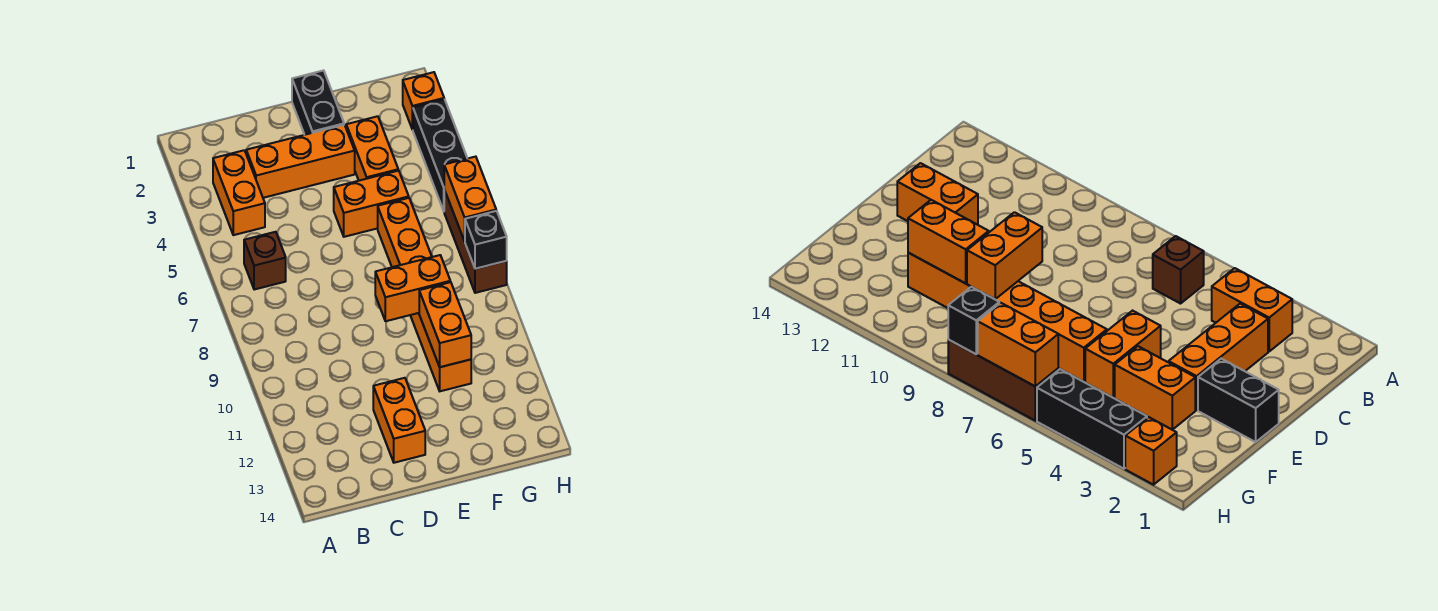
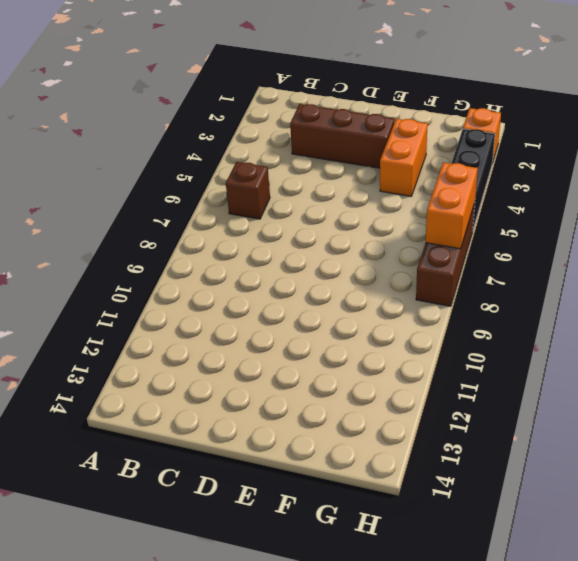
brown brick C3:E3 level 1 -> orange brick C3:E3 level 1
none -> orange brick B3:B4 level 1
none -> orange brick D12:D13 level 1
none -> black brick E1:E2 level 1

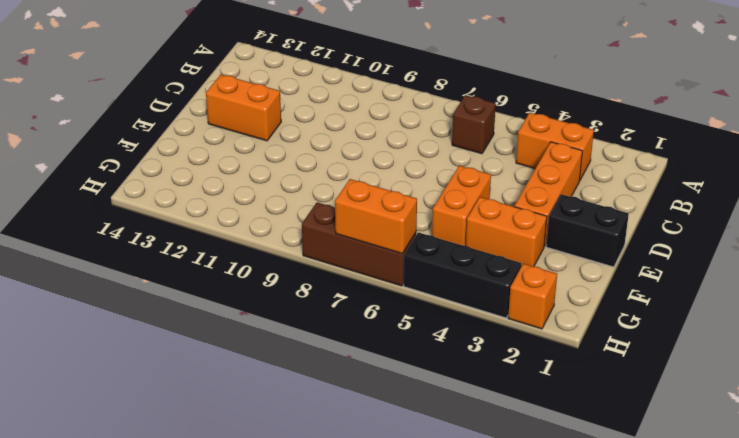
none -> orange brick F6:F11 level 1
none -> orange brick E9:F9 level 2
none -> orange brick F10:F11 level 2

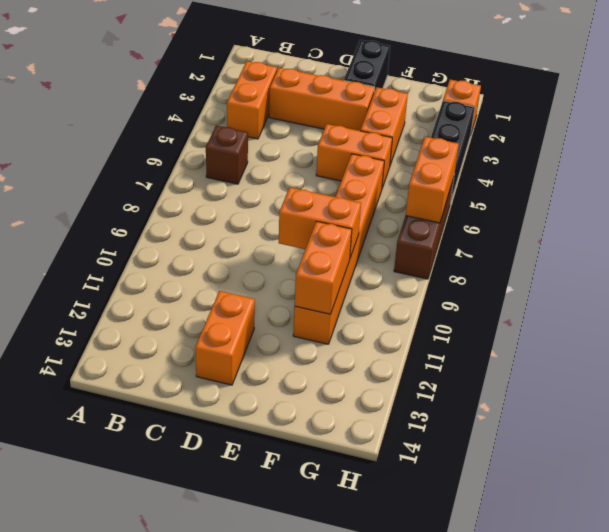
none -> black brick H8 level 2

